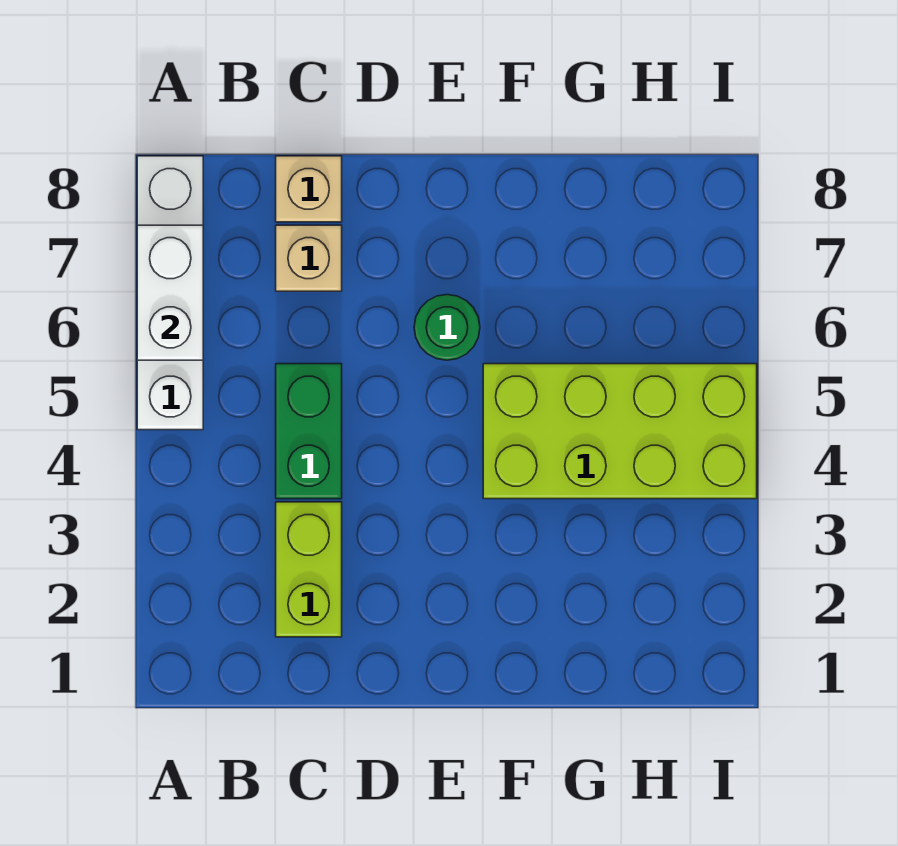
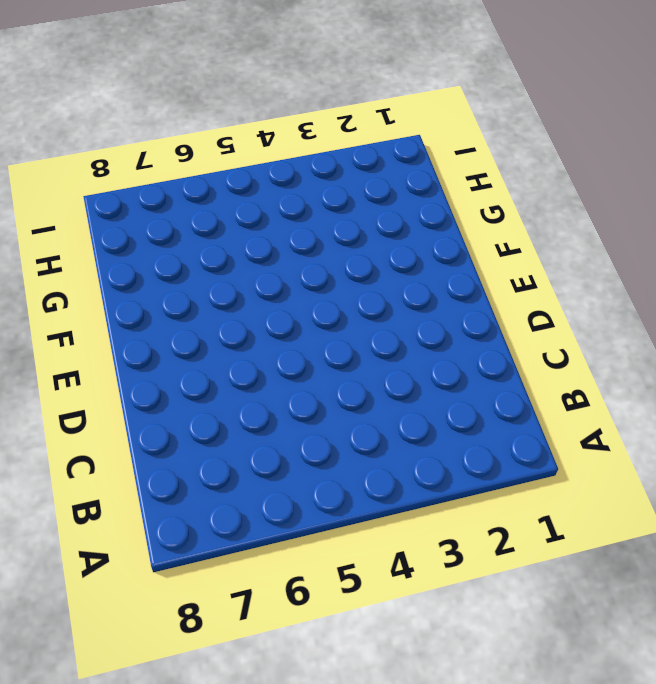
none -> white brick A5:A8 level 1
none -> lime brick C2:C3 level 1

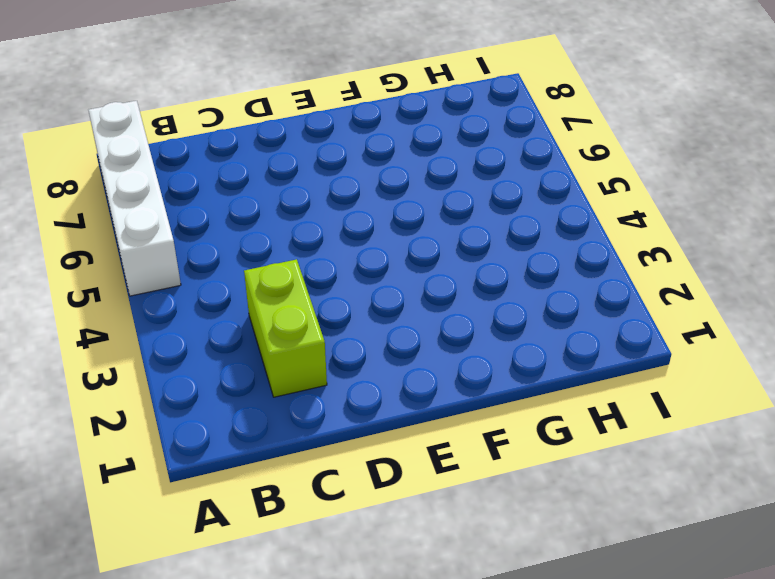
none -> green brick C4:C5 level 1
none -> tan brick C7 level 1

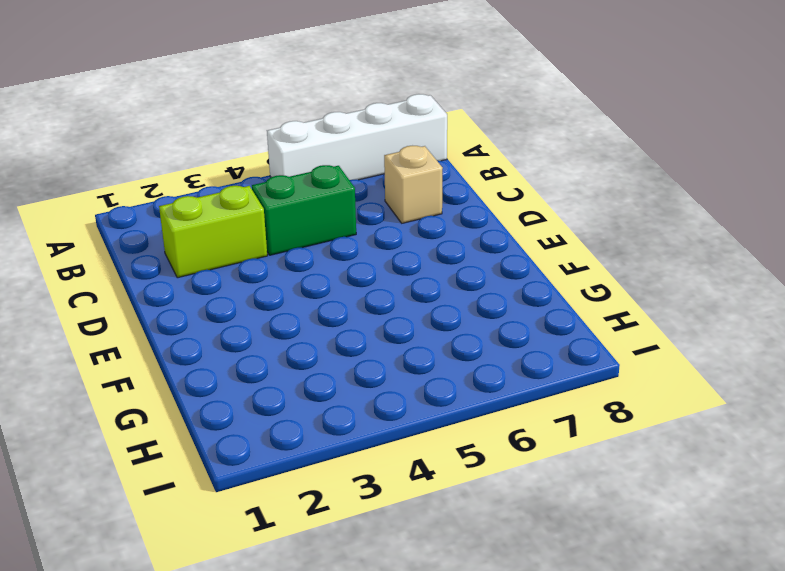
none -> tan brick C8 level 1
none -> green round brick E6 level 1

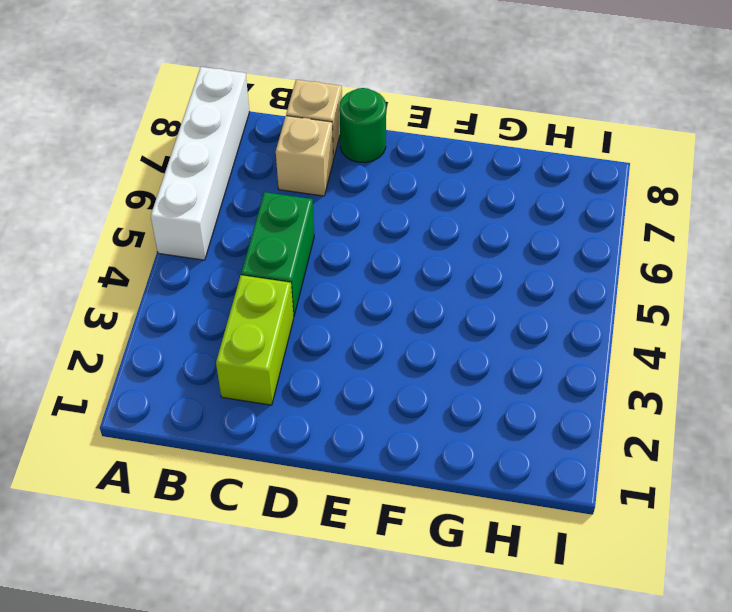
green round brick D8 level 1 -> green round brick E6 level 1
none -> lime brick F4:I5 level 1
none -> white brick A6:A7 level 2

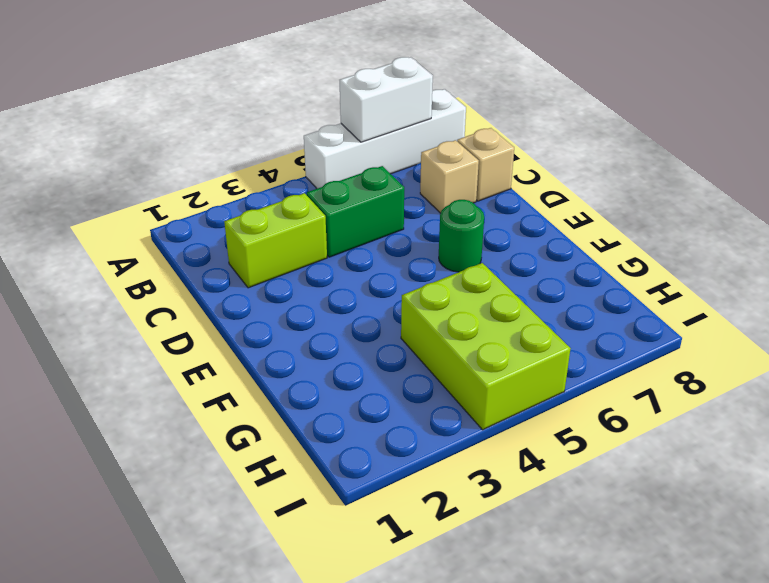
lime brick G4:I5 level 1 -> lime brick F4:I5 level 1

